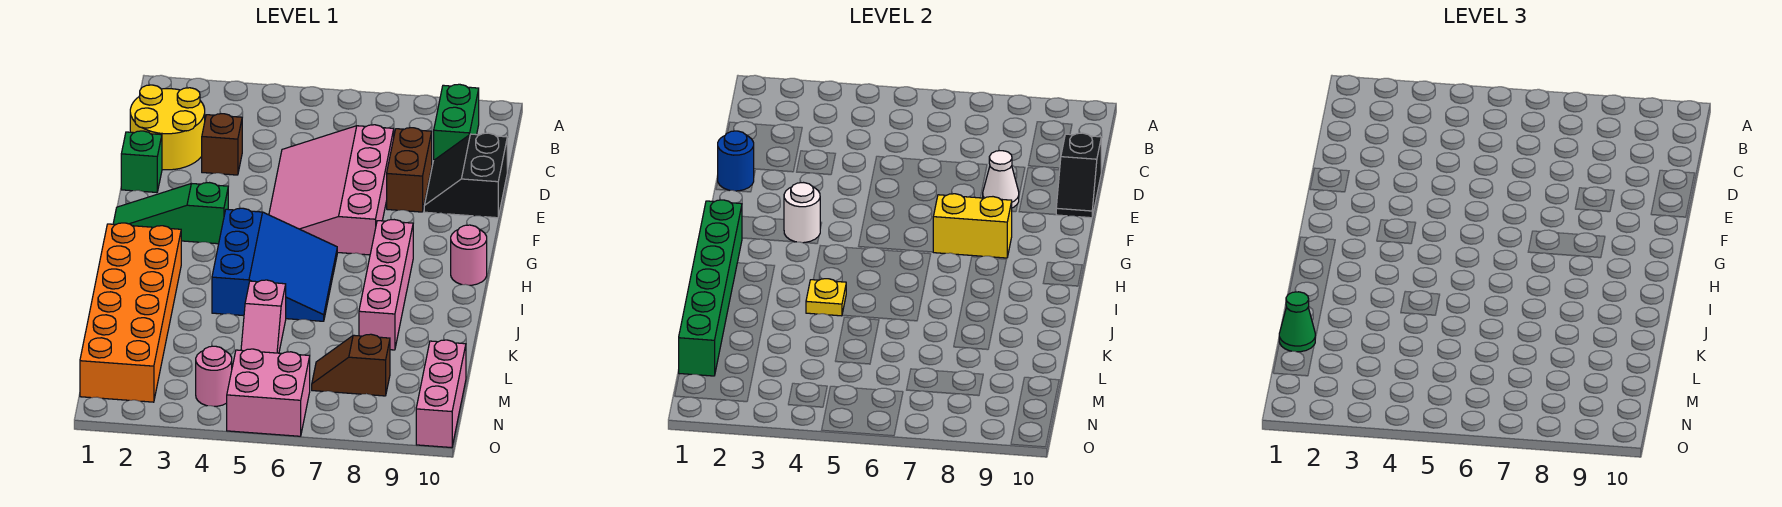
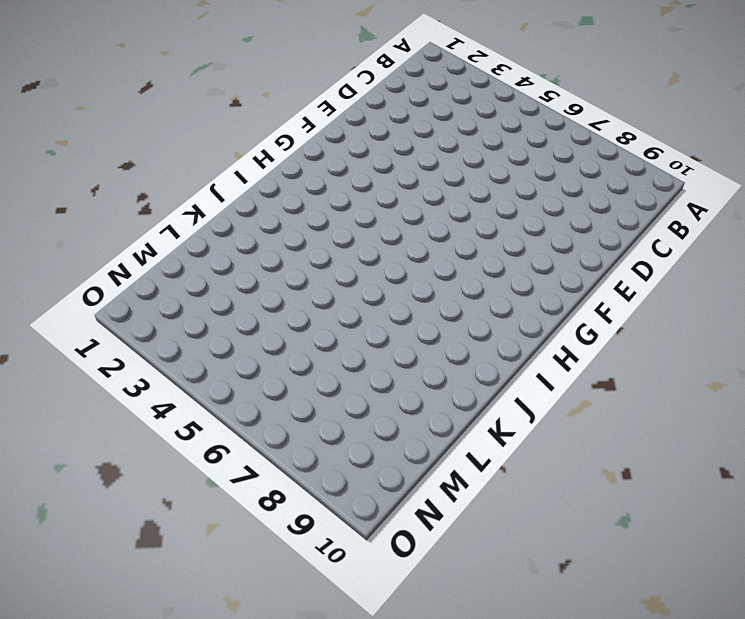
none -> green brick B9:C9 level 1
none -> yellow round brick C1:D2 level 1
none -> brown brick D3 level 1

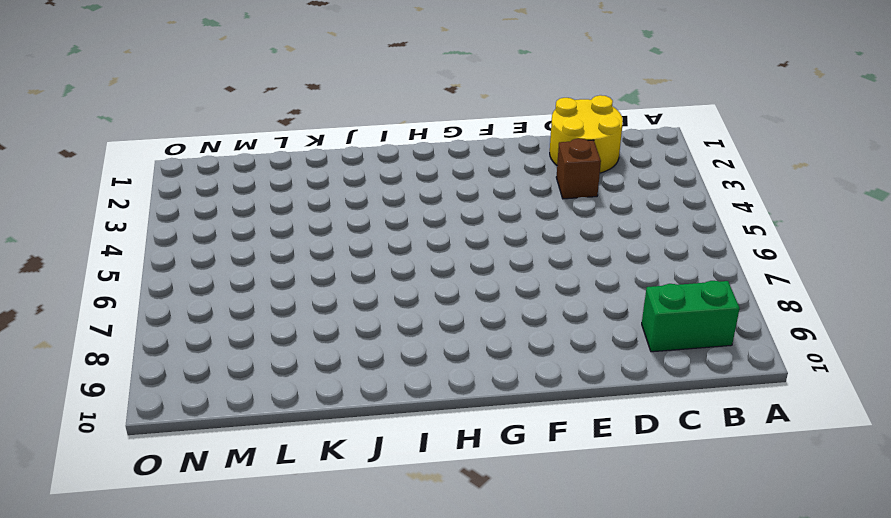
none -> pink slope D5:G7 level 1 top 7
none -> brown brick D8:E8 level 1
none -> black slope D9:E10 level 1 top 10

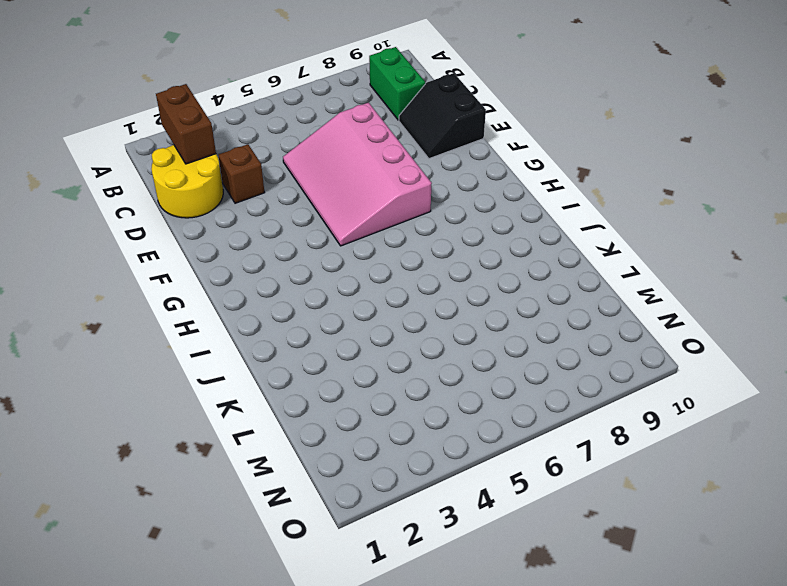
brown brick B2:C2 level 2 -> brown brick D8:E8 level 1
none -> green brick E1 level 1
none -> green slope G1:G3 level 1 top 3
none -> blue slope H4:J6 level 1 top 4

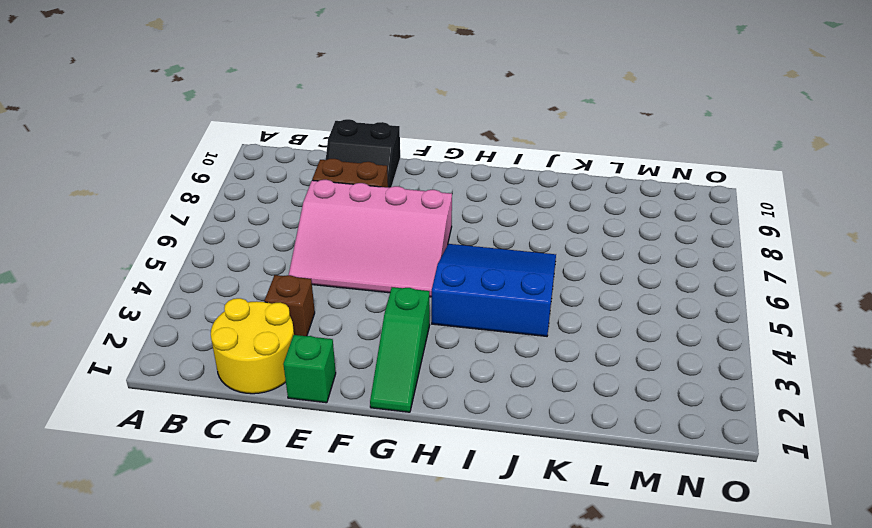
none -> green brick B9:C9 level 1
none -> pink brick H8:K8 level 1
none -> pink round brick H10 level 1

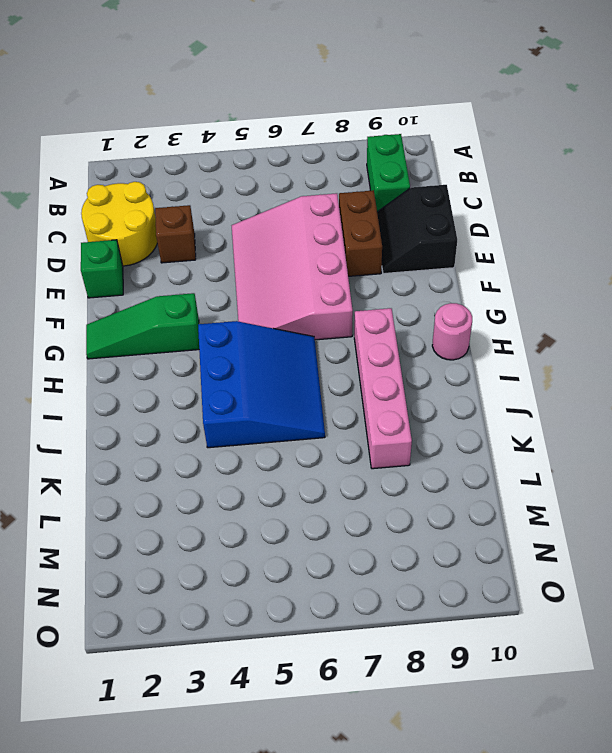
none -> orange brick I1:N2 level 1
none -> pink slope K5:L5 level 1 top K
none -> brown slope M7:M8 level 1 top 8

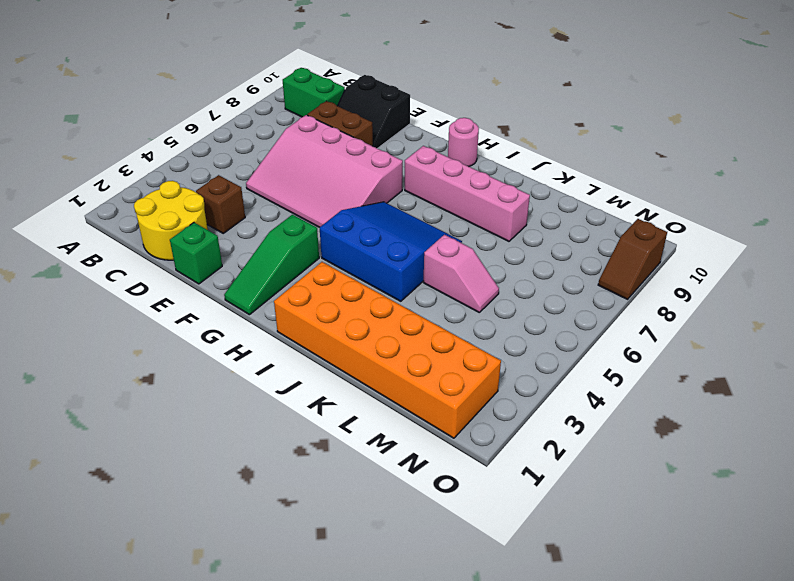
brown slope O8:O9 level 1 top 9 -> brown slope M7:M8 level 1 top 8
none -> pink brick M10:O10 level 1
none -> pink round brick N4 level 1
none -> pink brick N5:O6 level 1

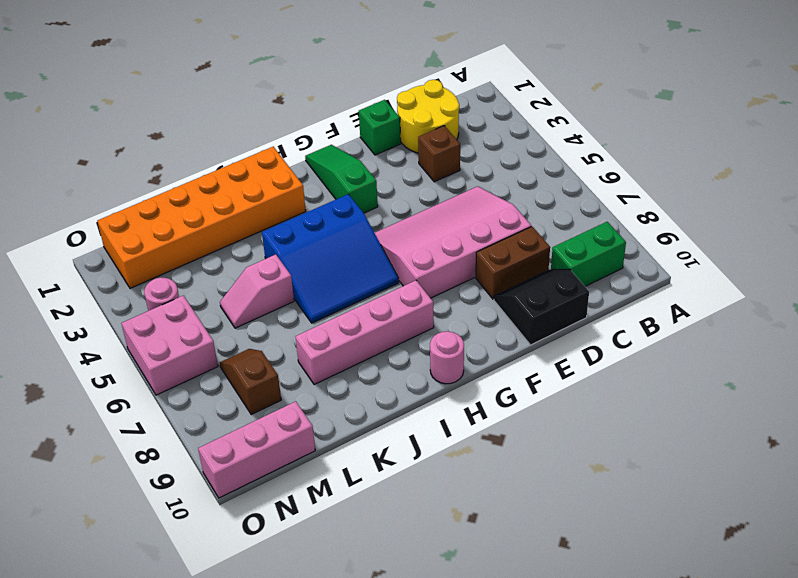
none -> black slope D10:E10 level 2 top D
none -> blue round brick E1 level 2
none -> white cone E8 level 2

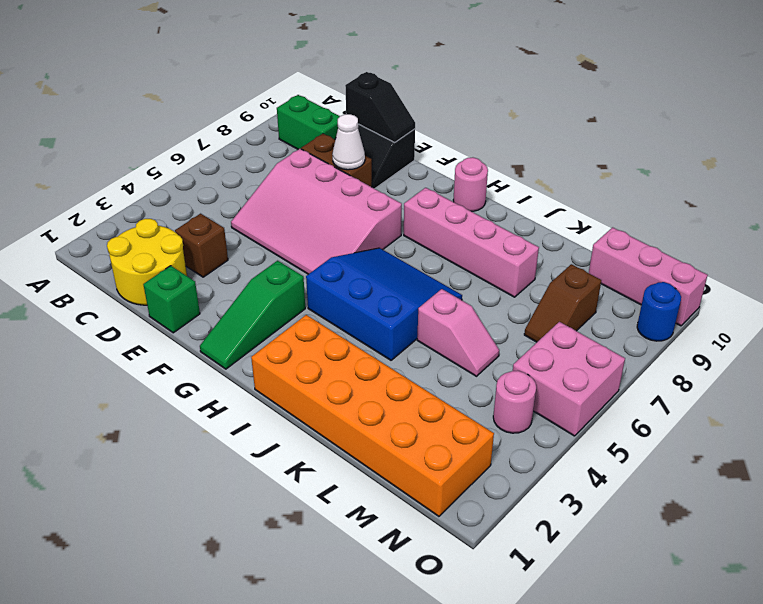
blue round brick O9 level 1 -> blue round brick E1 level 2
none -> white round brick G3 level 2
none -> yellow brick G7:G8 level 2
none -> green brick H1:M1 level 2

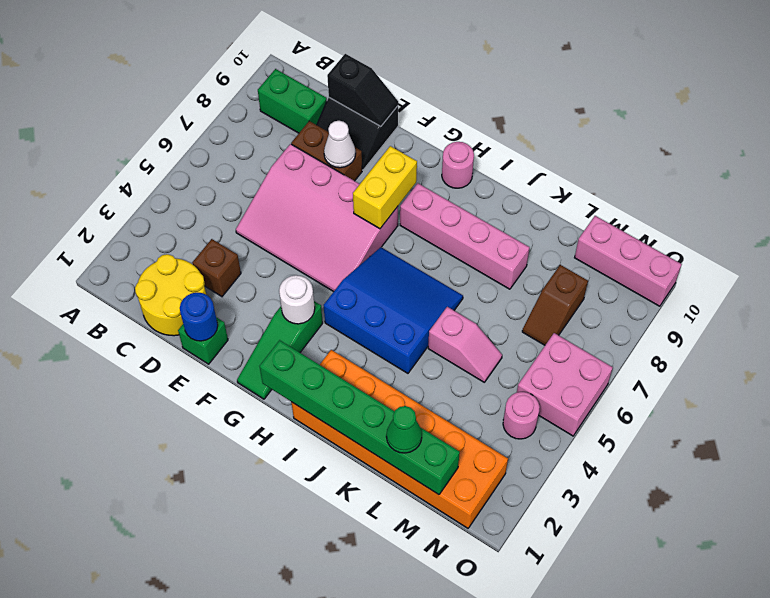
none -> yellow plate J4 level 2

